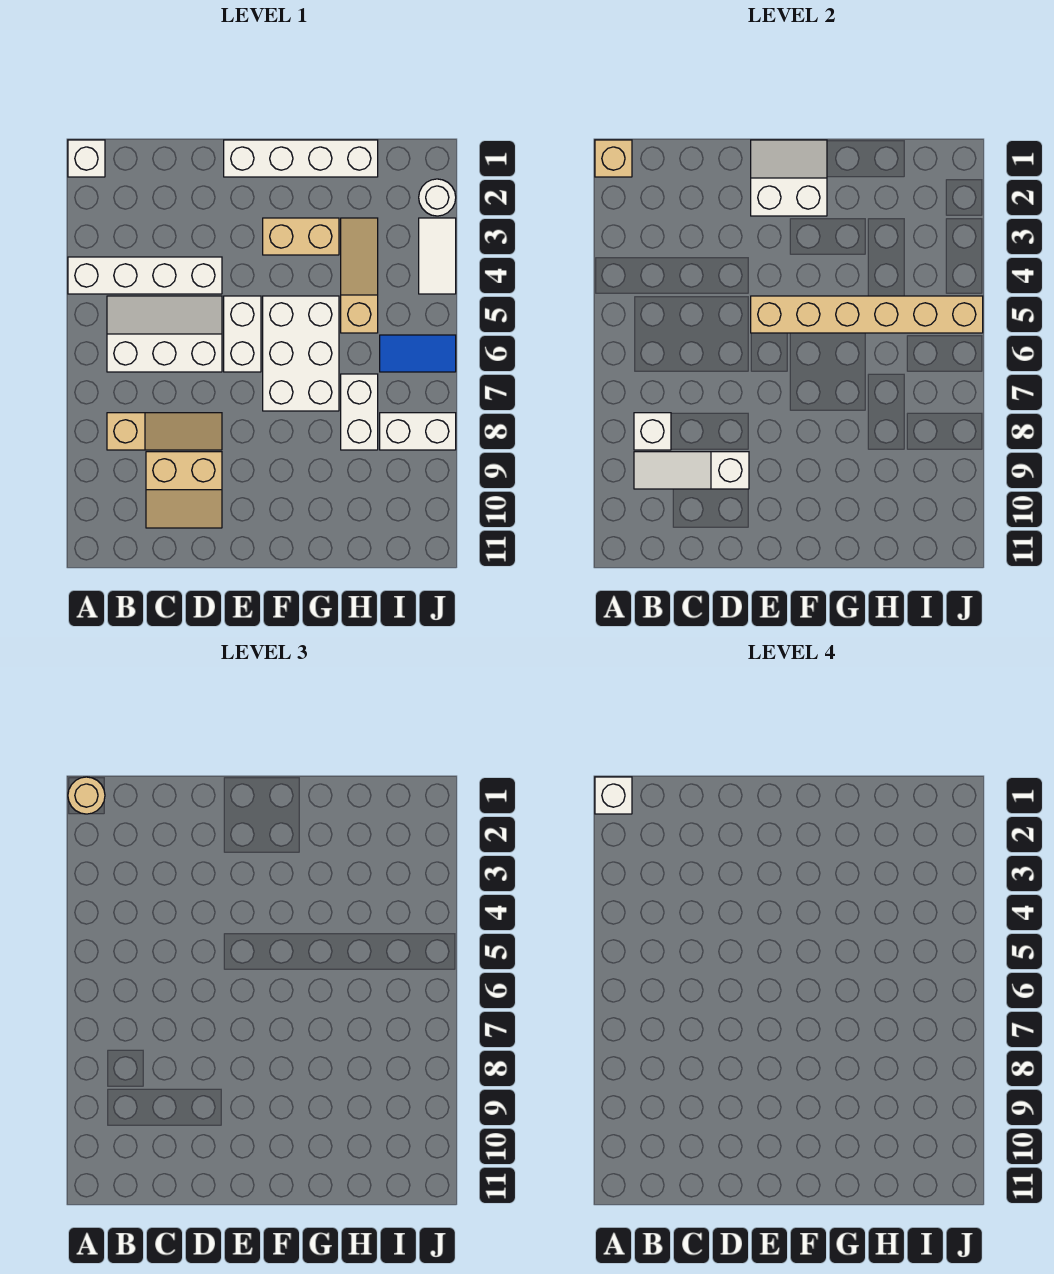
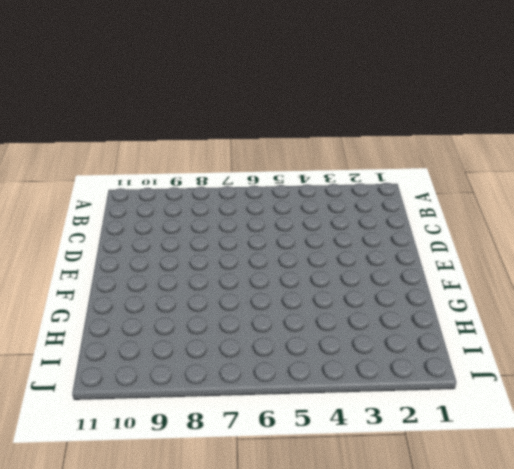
none -> white brick A1 level 1
none -> white brick A4:D4 level 1
none -> white slope B5:D6 level 1 top 6

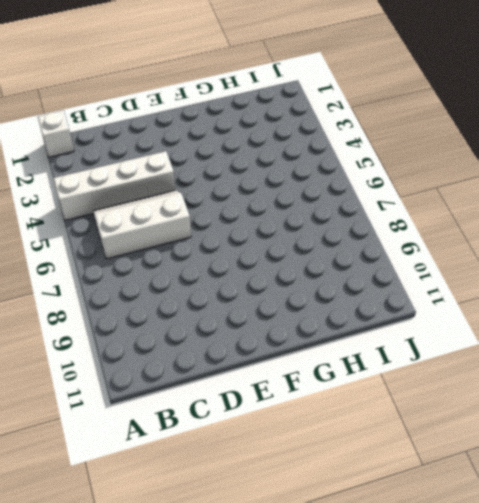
none -> tan slope B8:D8 level 1 top B
none -> tan slope C9:D10 level 1 top 9
none -> white brick E1:H1 level 1

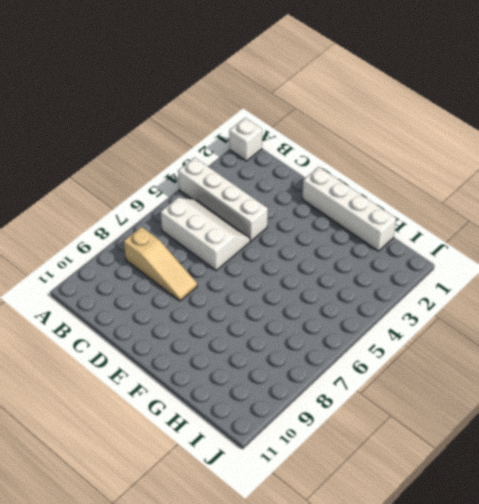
none -> tan slope C9:D10 level 1 top 9
none -> white brick E5:E6 level 1
none -> tan brick F3:G3 level 1

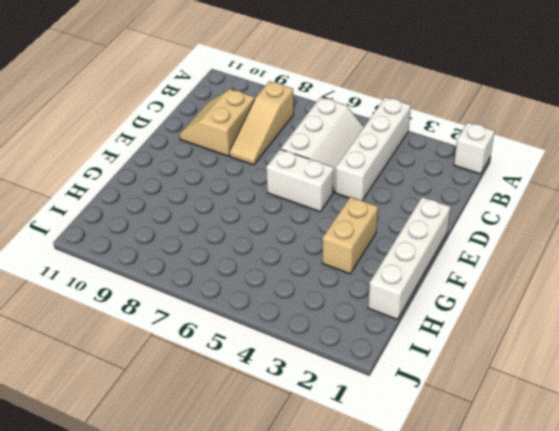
none -> white brick F5:G7 level 1
none -> tan slope H3:H5 level 1 top 5
none -> white brick H7:H8 level 1

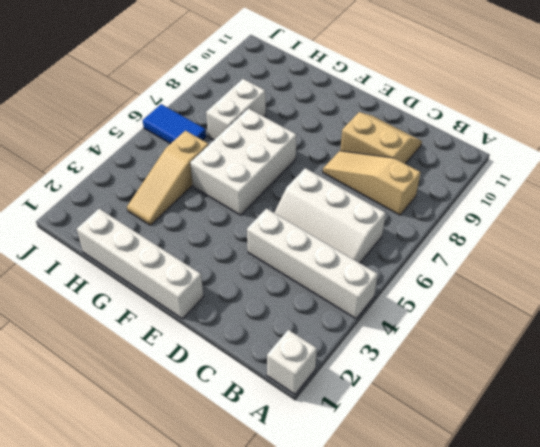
none -> white brick E5:E6 level 1
none -> tan brick F3:G3 level 1
none -> white brick I8:J8 level 1

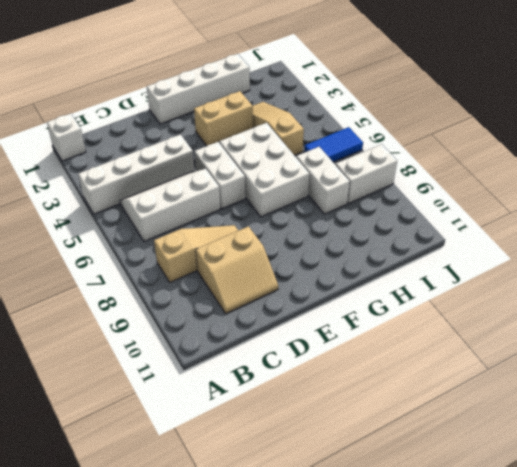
none -> white round brick J2 level 1
none -> white tile J3:J4 level 1
none -> tan brick A1 level 2

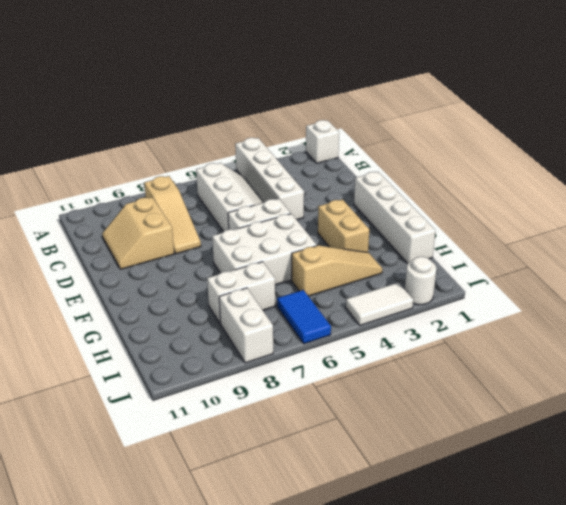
none -> tan brick A1 level 2
none -> white brick B8 level 2
none -> white slope B9:D9 level 2 top D

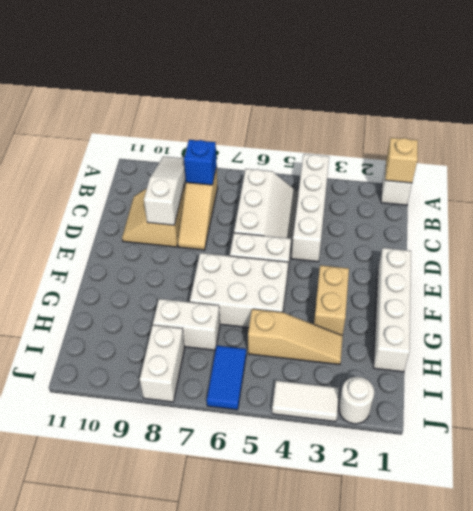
blue brick B8 level 2 -> white brick B8 level 2
none -> white slope E1:F2 level 2 top 2
none -> tan brick E5:J5 level 2
none -> tan round brick A1 level 3

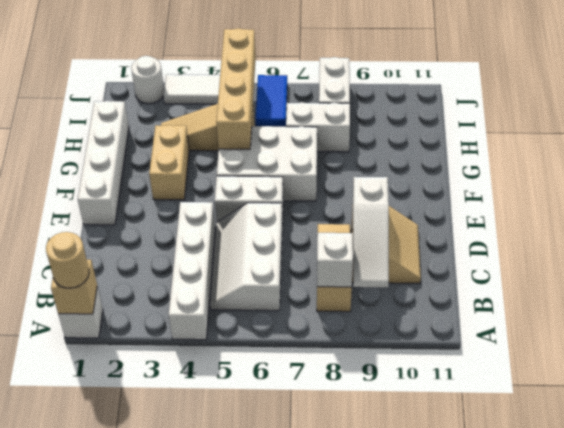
tan brick G5:J5 level 2 -> tan brick E5:J5 level 2
none -> white slope E1:F2 level 2 top 2
none -> white brick A1 level 4

